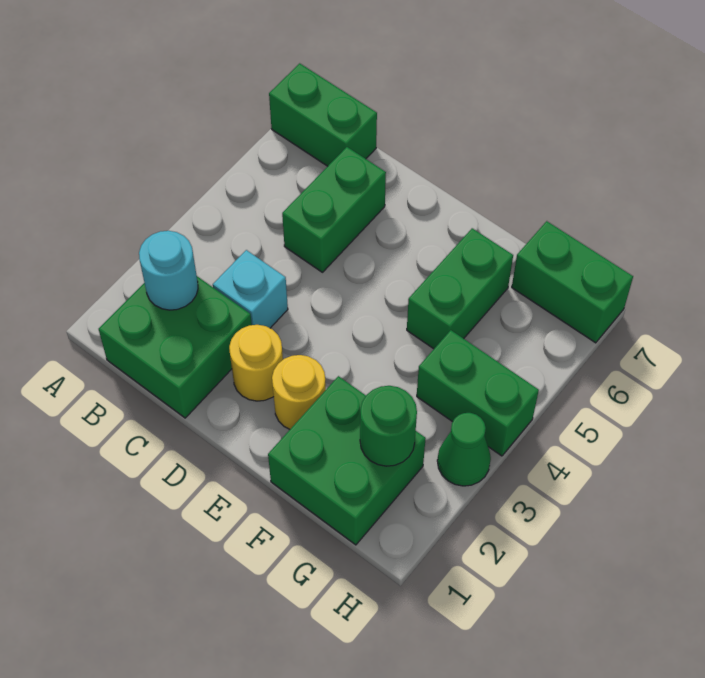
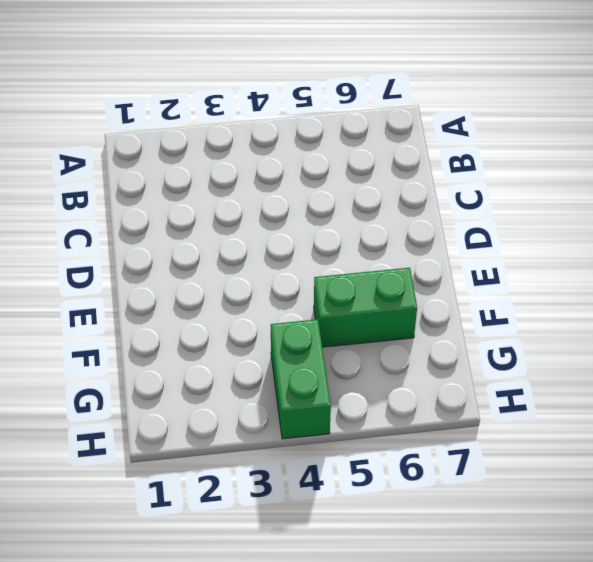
none -> green brick A7:B7 level 1
none -> green brick B1:C2 level 1
none -> cyan brick C3 level 1

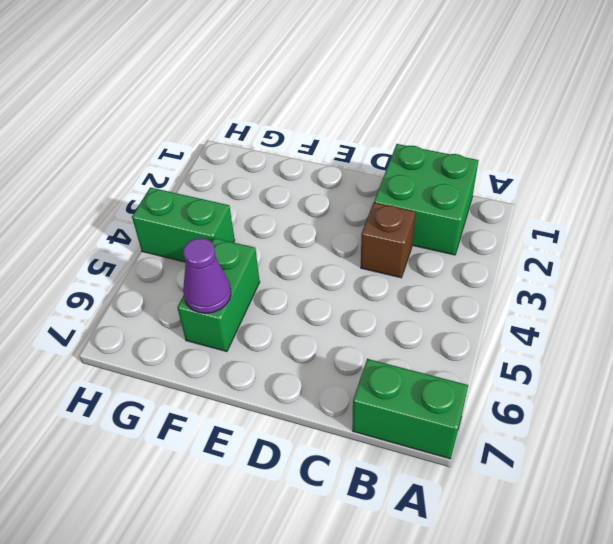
brown brick C3 level 1 -> cyan brick C3 level 1
purple cone F6 level 2 -> none
none -> green brick C5:C6 level 1
none -> yellow round brick D2 level 1
none -> yellow round brick E2 level 1

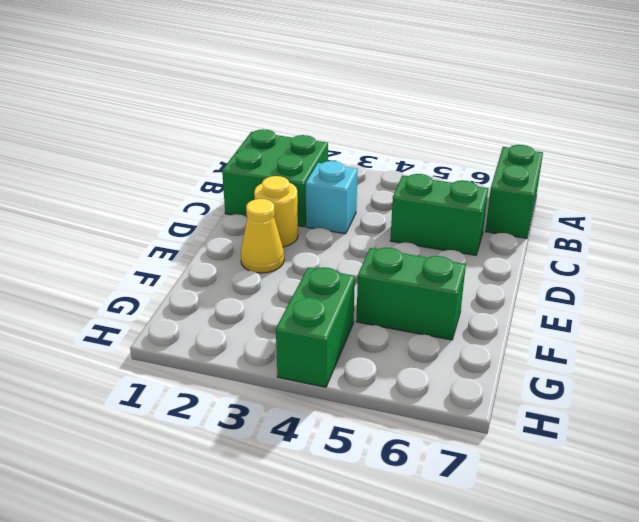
yellow cone E2 level 1 -> yellow round brick E2 level 1
none -> green brick F1:G2 level 1
none -> green brick G7:H7 level 1
none -> green cone H3 level 1

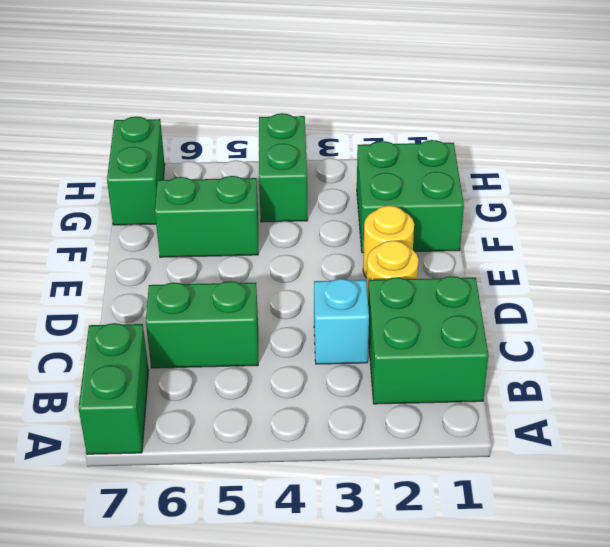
none -> green cone H3 level 1
none -> cyan round brick B2 level 2
none -> green round brick G2 level 2

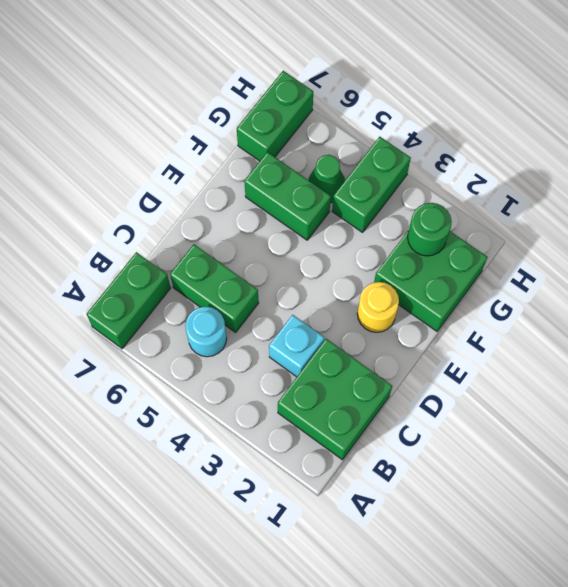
cyan round brick B5 level 1 -> cyan round brick B2 level 2
green cone G5 level 1 -> green cone H3 level 1
none -> yellow round brick D2 level 1

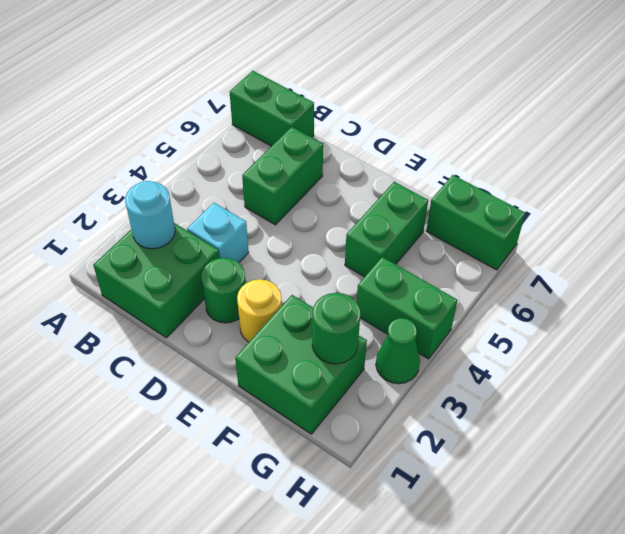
green round brick D2 level 1 -> yellow round brick D2 level 1

